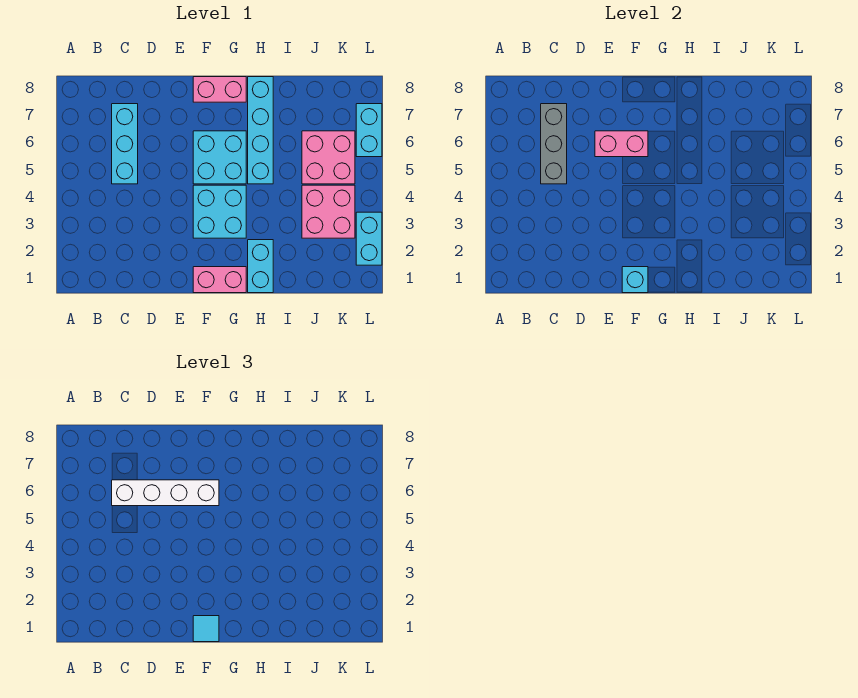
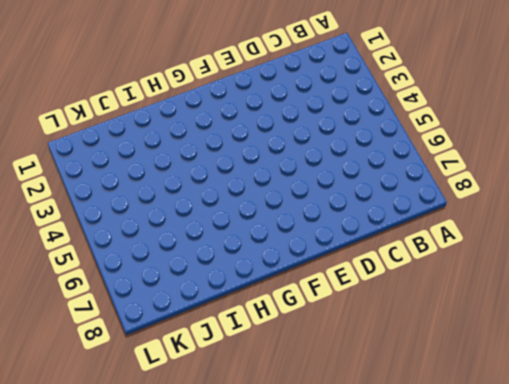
none -> cyan brick C5:C7 level 1
none -> pink brick F1:G1 level 1
none -> cyan brick F3:G4 level 1

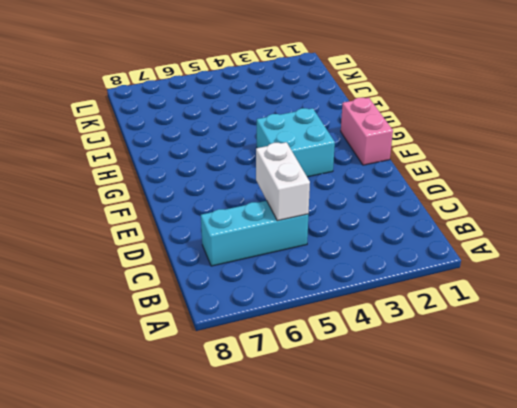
white brick C5:D5 level 2 -> grey brick C5:C7 level 2
none -> cyan brick F5:G6 level 1
none -> pink brick F8:G8 level 1
none -> cyan brick H1:H2 level 1

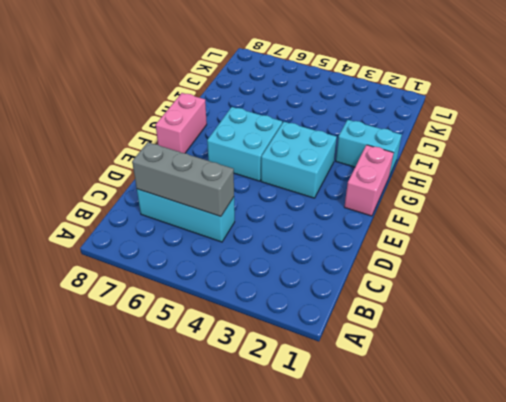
none -> cyan brick H5:H8 level 1
none -> pink brick J3:K4 level 1
none -> pink brick J5:K6 level 1

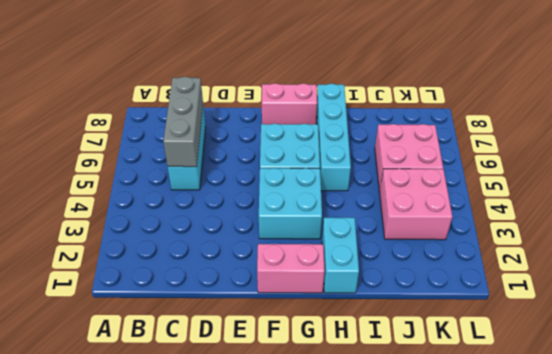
none -> cyan brick L2:L3 level 1
none -> cyan brick L6:L7 level 1
none -> pink brick E6:F6 level 2

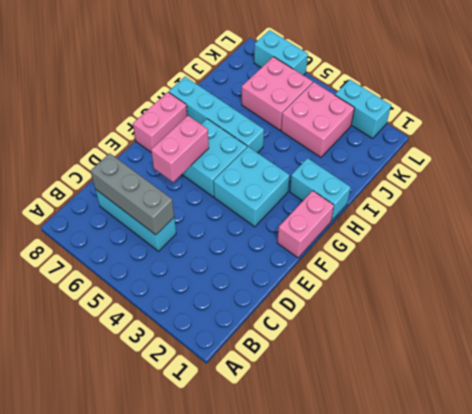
none -> cyan brick F1 level 2
none -> white brick C6:F6 level 3
none -> cyan tile F1 level 3

